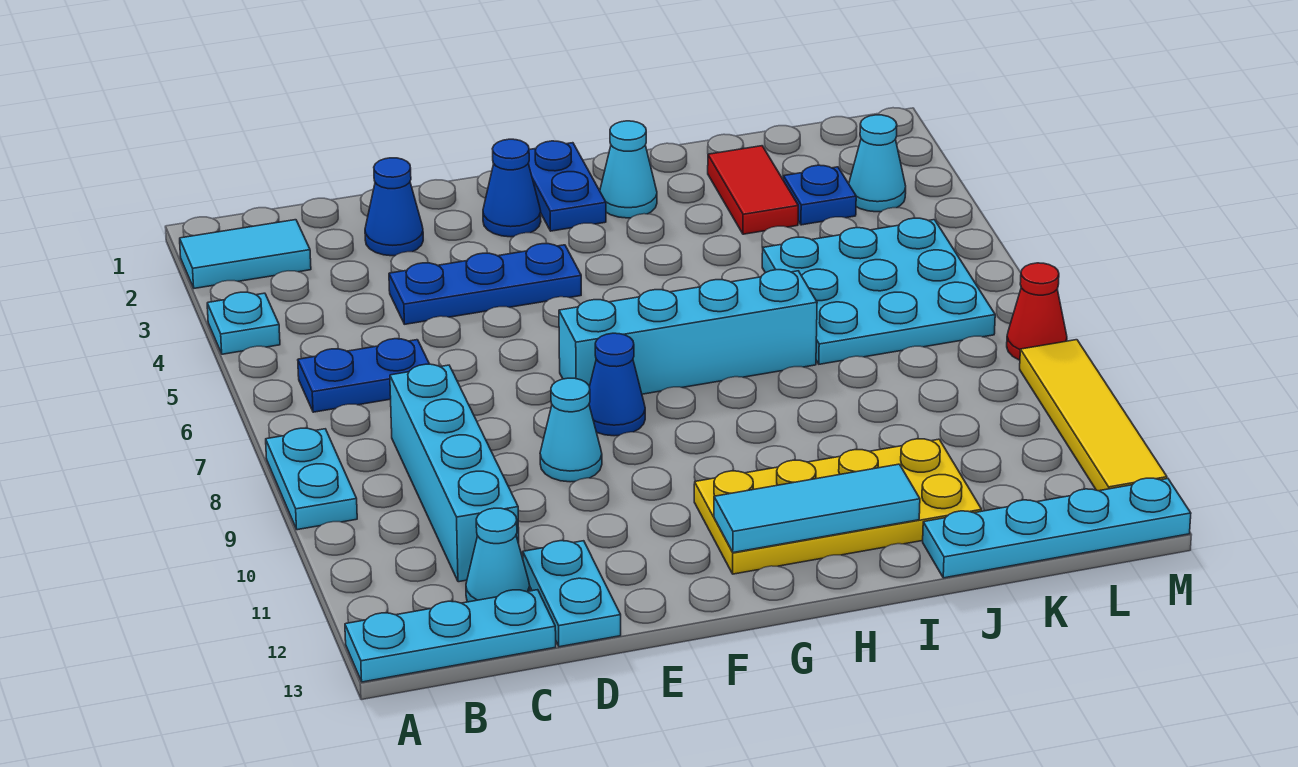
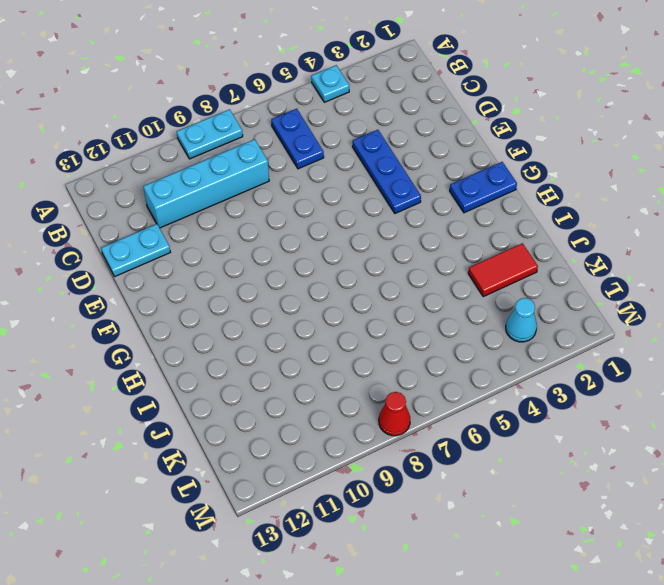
none -> cyan tile A2:B2 level 1
none -> cyan plate A13:C13 level 1
none -> cyan cone C12 level 1

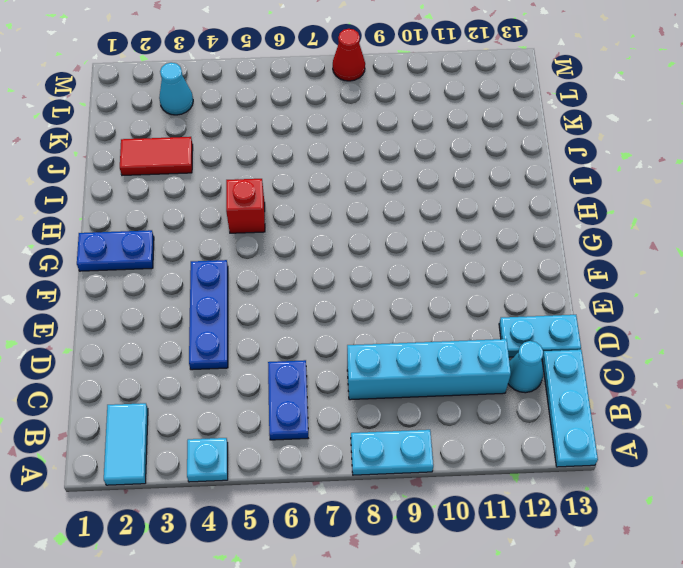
red brick H5 level 1 -> none
none -> blue cone D2 level 1
none -> cyan cone E9 level 1
none -> blue cone F2 level 1

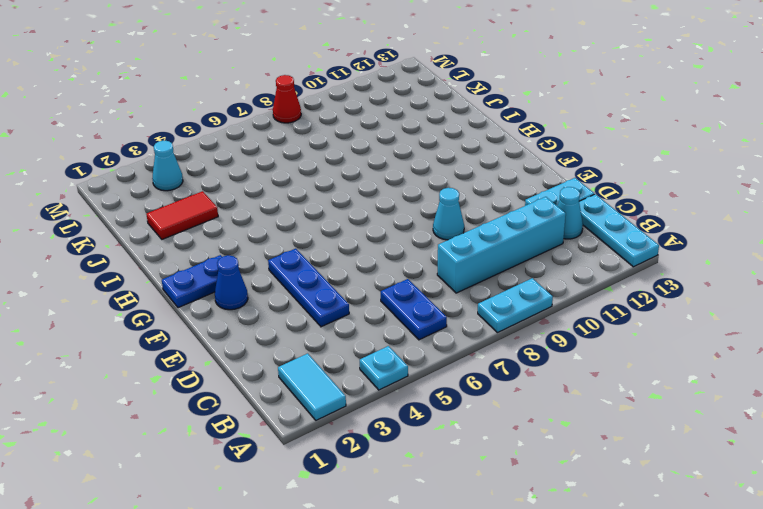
none -> blue cone D2 level 1
none -> cyan brick F7:I7 level 1
none -> blue cone F8 level 1

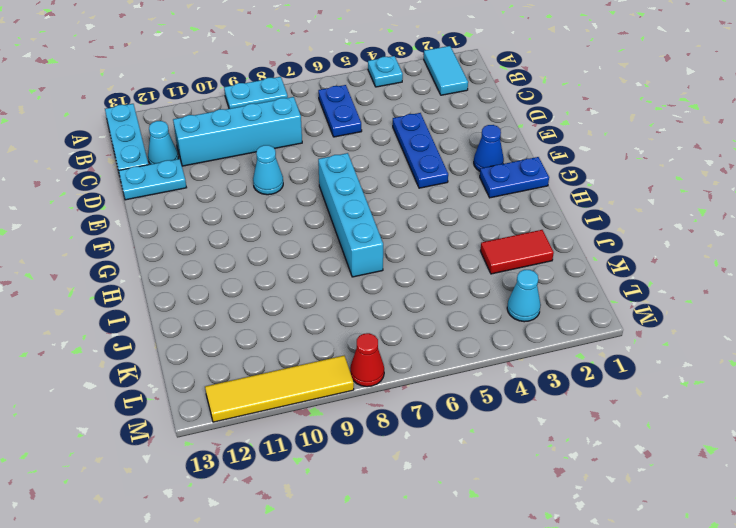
none -> blue cone D2 level 1
none -> blue cone F8 level 1
none -> yellow plate G11:J12 level 1

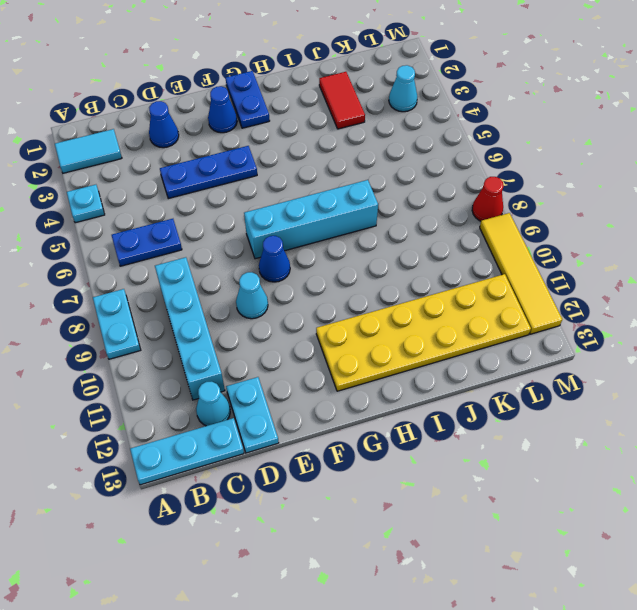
yellow plate G11:L12 level 1 -> yellow plate G11:J12 level 1
none -> cyan cone H2 level 1
none -> cyan plate J5:L7 level 1
none -> cyan plate J13:M13 level 1

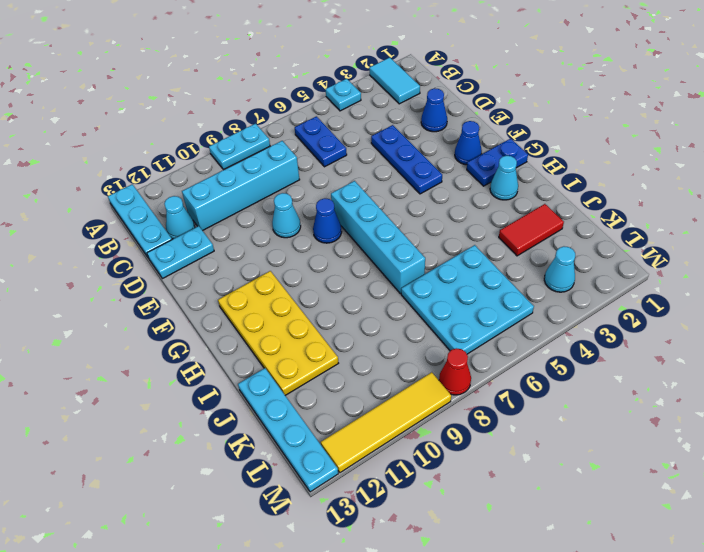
none -> blue plate K3 level 1
none -> cyan tile G12:I12 level 2

